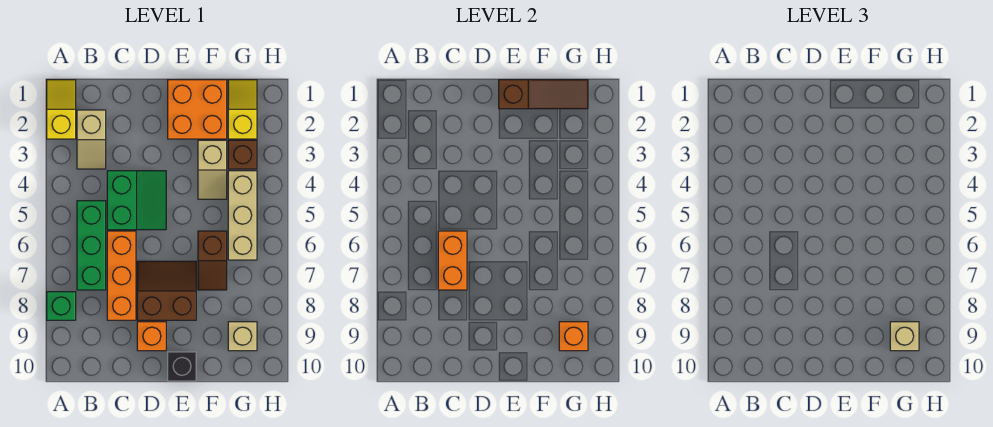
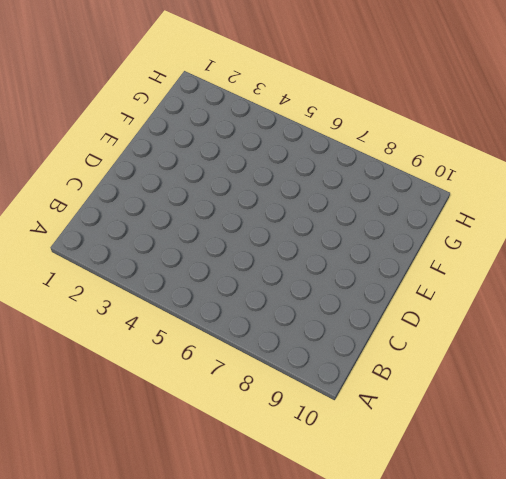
none -> yellow slope A1:A2 level 1 top 2
none -> green brick A8 level 1
none -> tan slope B2:B3 level 1 top 2

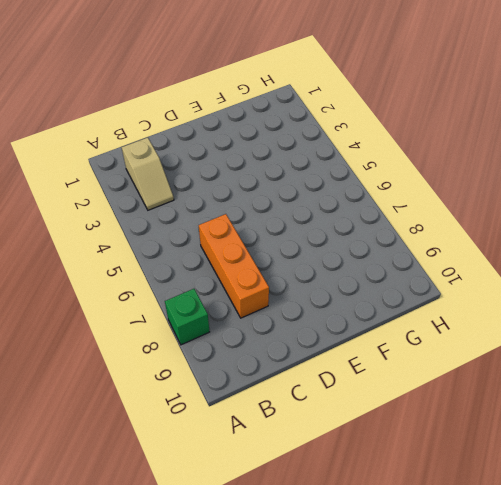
none -> yellow slope A1:A2 level 1 top 2
none -> green brick B5:B7 level 1
none -> green slope C4:D5 level 1 top C

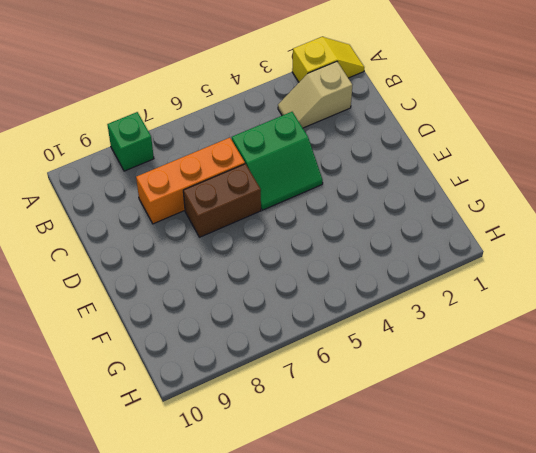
brown brick D6:D7 level 1 -> brown slope D7:E8 level 1 top 8
none -> green brick B5:B7 level 1
none -> orange brick D9 level 1
none -> orange brick E1:F2 level 1

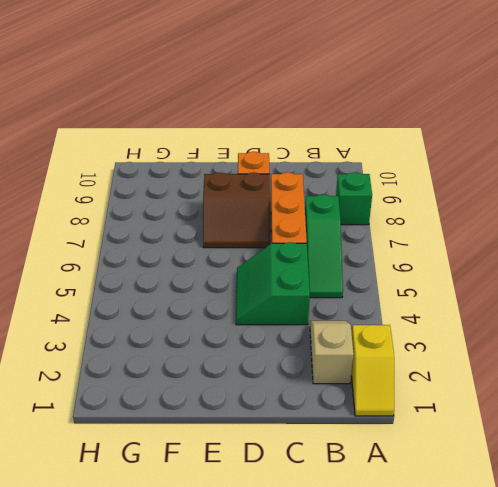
green slope B5:B7 level 1 top 7 -> green brick B5:B7 level 1
none -> orange brick E1:F2 level 1
none -> black brick E10 level 1
none -> tan slope F3:F4 level 1 top 3

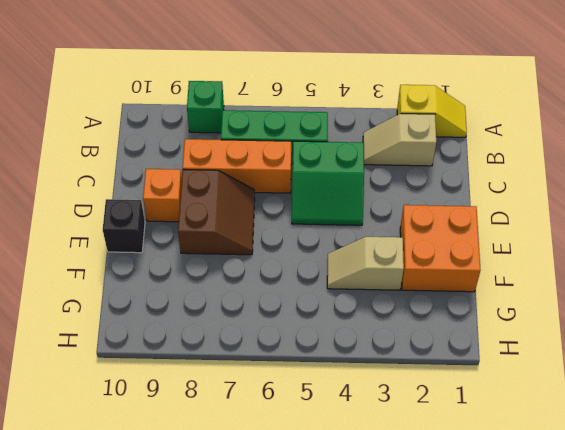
none -> brown slope F6:F7 level 1 top 6
none -> yellow slope G1:G2 level 1 top 2
none -> brown brick G3 level 1

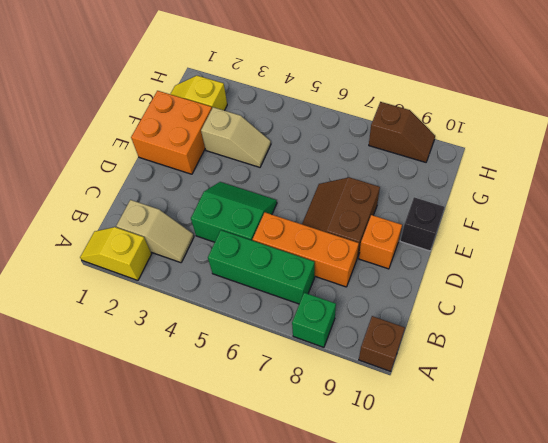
brown brick A10 level 1 -> brown brick G3 level 1
brown slope H8:H9 level 1 top 8 -> brown slope F6:F7 level 1 top 6
none -> tan brick G4:G6 level 1
none -> tan brick G9 level 1
none -> orange brick C6:C7 level 2

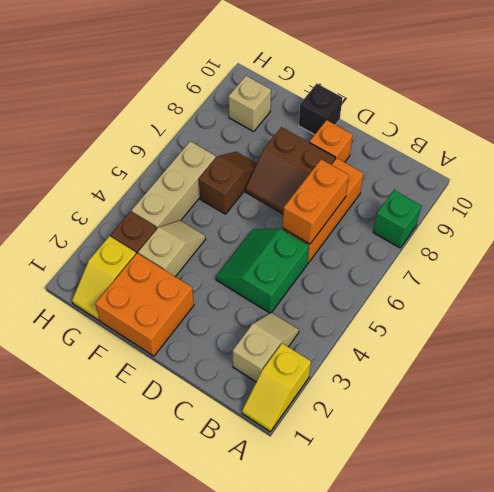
none -> green brick B5:B7 level 1
none -> brown slope E1:G1 level 2 top E
none -> orange brick G9 level 2

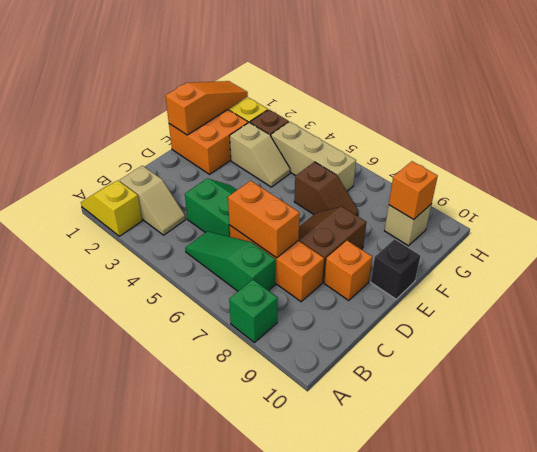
green slope B5:B7 level 1 top 7 -> green brick B5:B7 level 1
orange slope E1:G1 level 2 top E -> brown slope E1:G1 level 2 top E
none -> tan brick G9 level 3

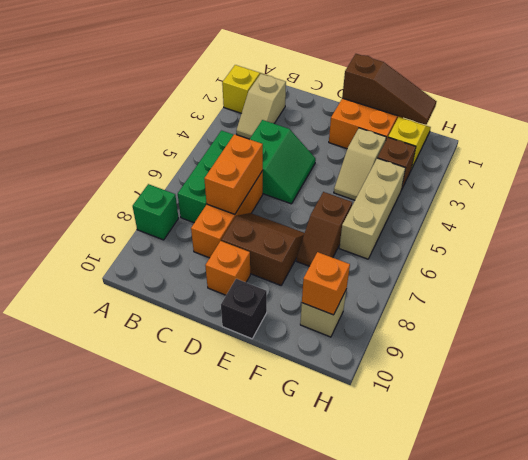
none -> tan brick G9 level 3

